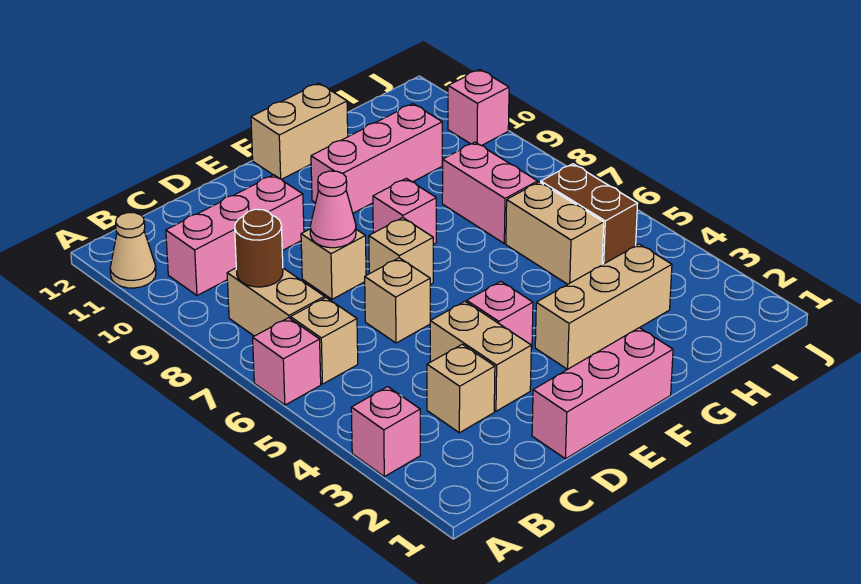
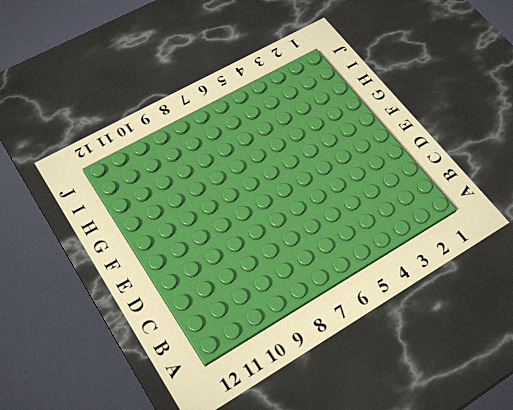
none -> pink brick A3 level 1
none -> pink brick A6 level 1
none -> tan cone A11 level 1

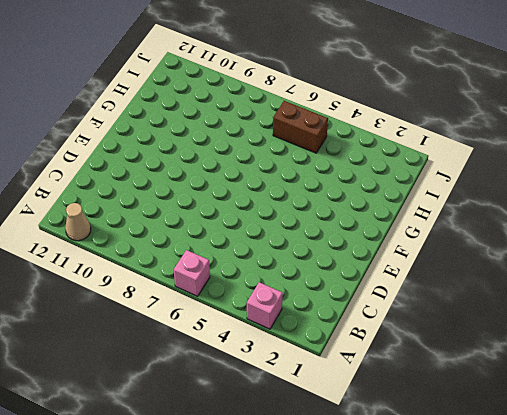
none -> tan brick B6 level 1
none -> tan brick B7:B8 level 1
none -> pink brick B10:D10 level 1

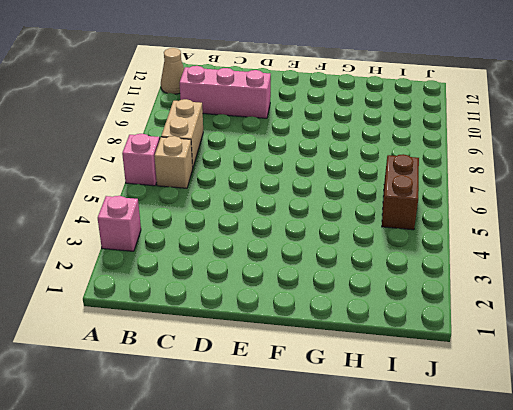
none -> tan brick C3 level 1
none -> pink brick D1:F1 level 1
none -> tan brick D3:D4 level 1

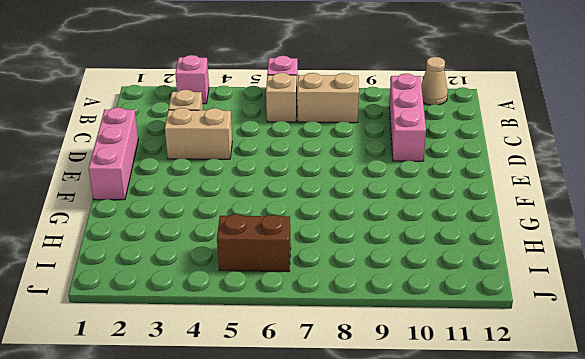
none -> tan brick D6 level 1
none -> tan brick D8 level 1
none -> pink brick E4 level 1

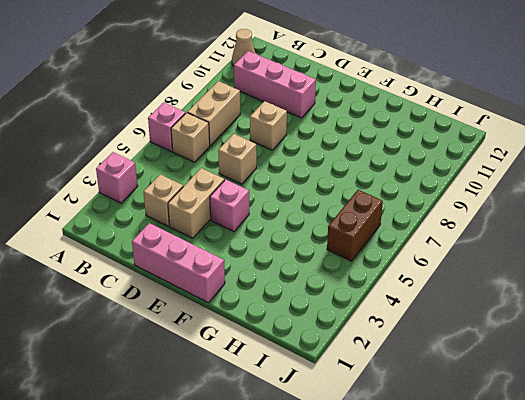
none -> tan brick E7 level 1
none -> tan brick F3:H3 level 1
none -> pink brick F8 level 1

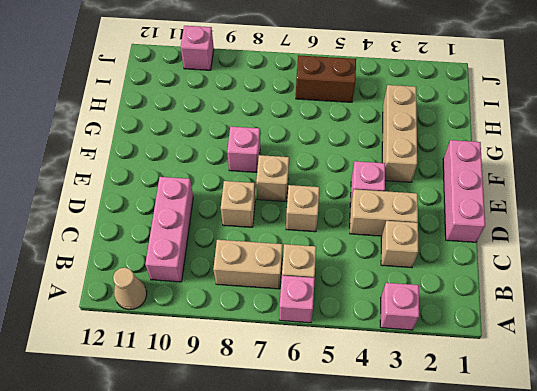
none -> pink brick F10:H10 level 1
none -> tan brick F12:G12 level 1
none -> tan brick H5:H6 level 1

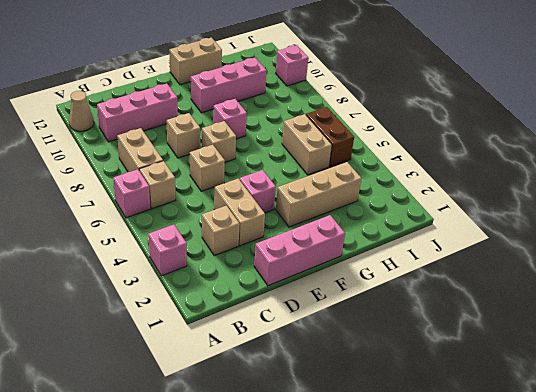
none -> pink brick H7:H8 level 1
none -> brown round brick B8 level 2
none -> pink cone D8 level 2

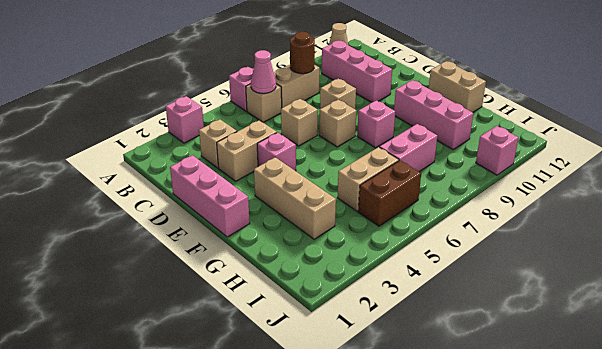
pink cone B6 level 2 -> pink cone D8 level 2

